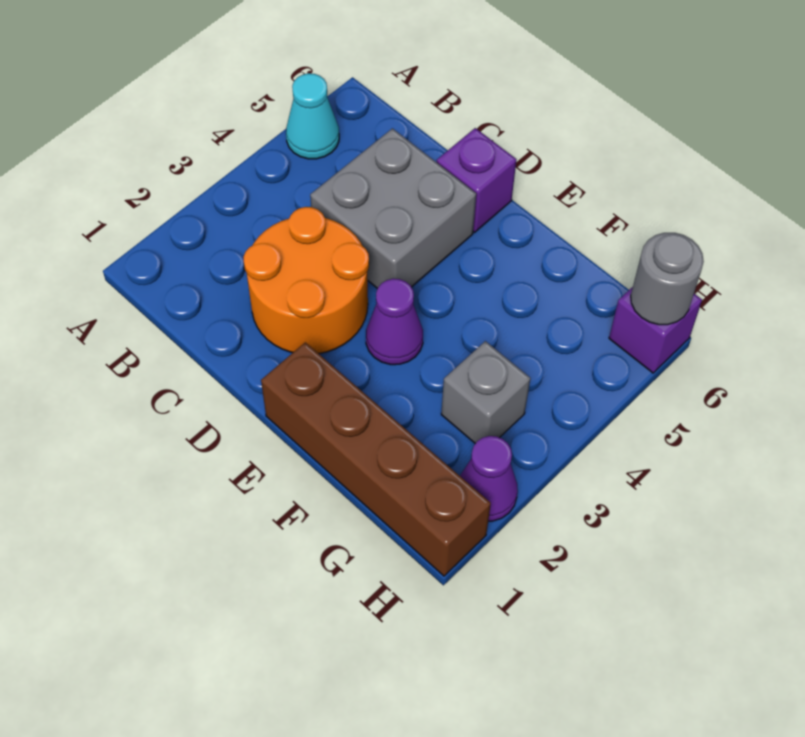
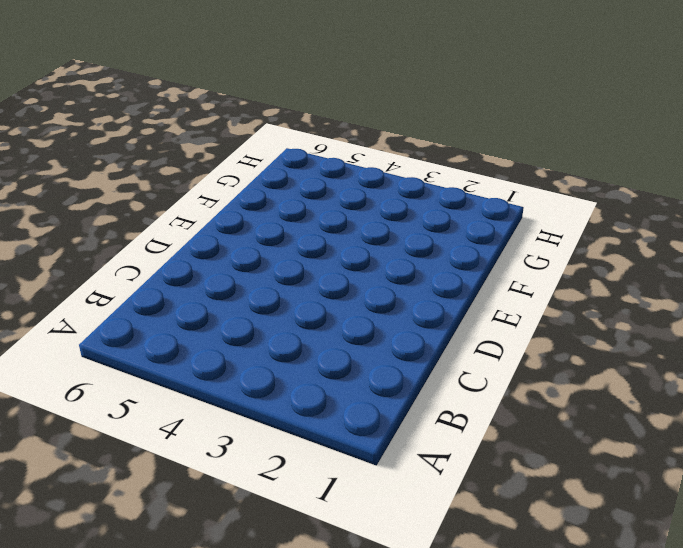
none -> cyan cone A5 level 1
none -> orange round brick C2:D3 level 1

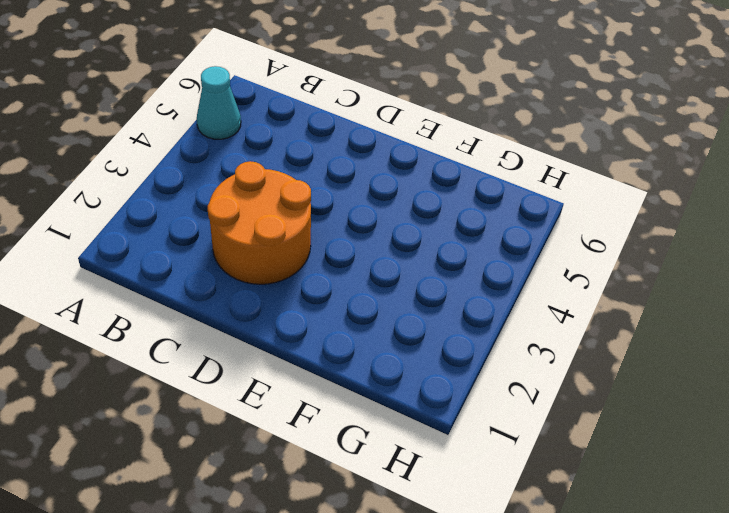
none -> grey brick C4:D5 level 1
none -> purple brick D6 level 1

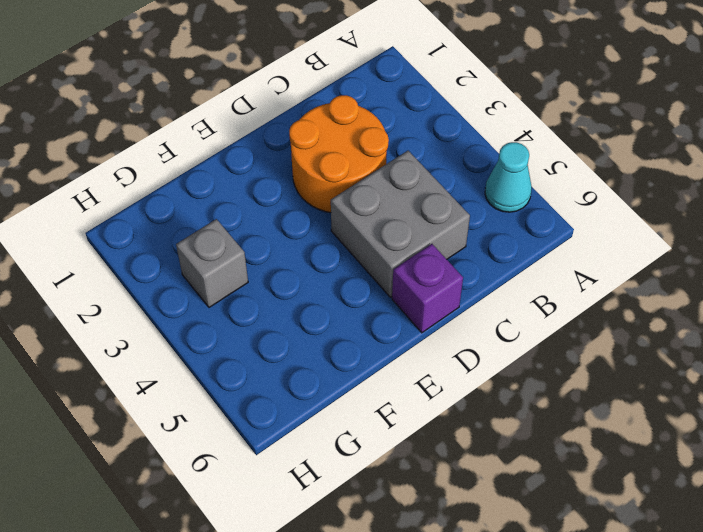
none -> brown brick E1:H1 level 1
none -> purple cone E3 level 1

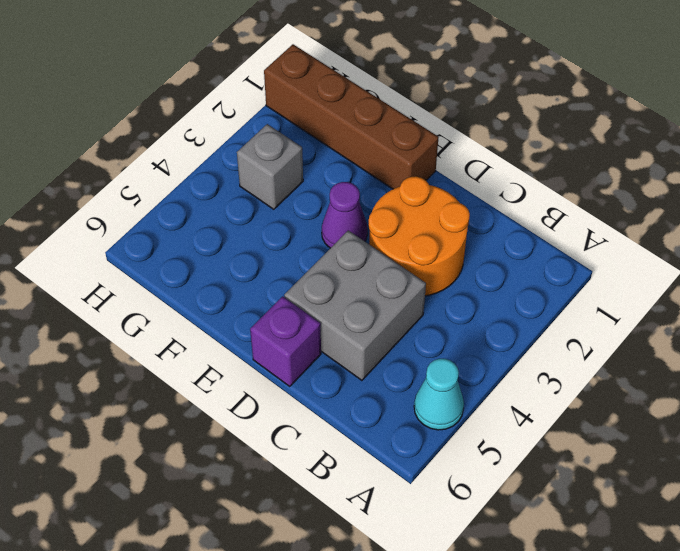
none -> purple cone H2 level 1
none -> purple brick H6 level 1

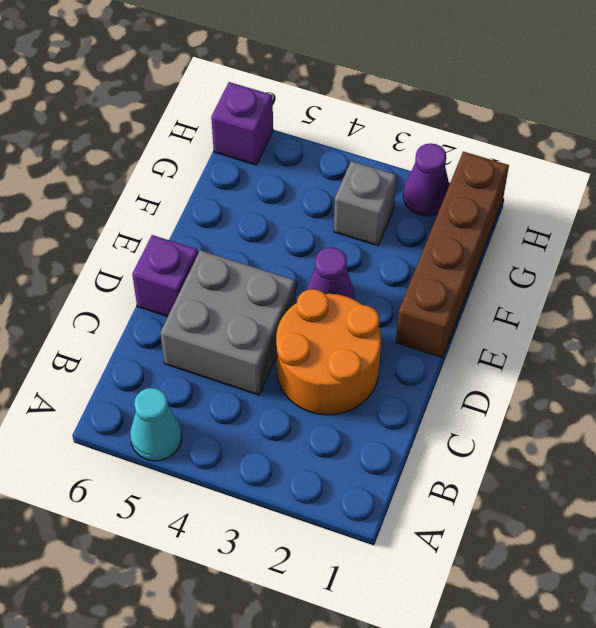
none -> grey round brick H6 level 2

